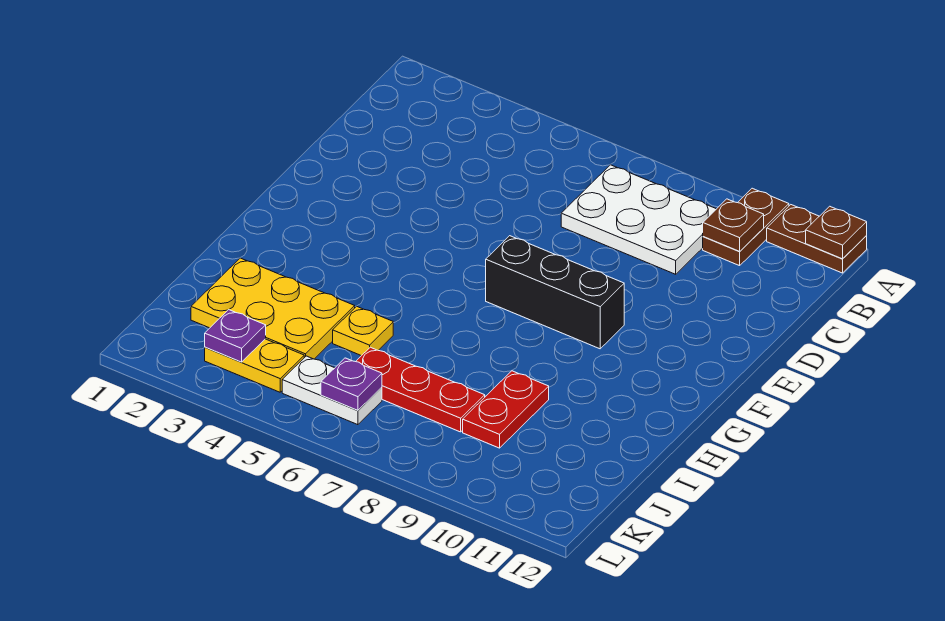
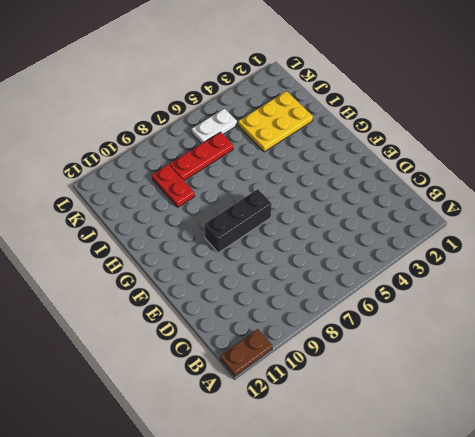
none -> brown plate A10:B10 level 1
none -> white plate B7:C9 level 1
none -> yellow plate I5 level 1

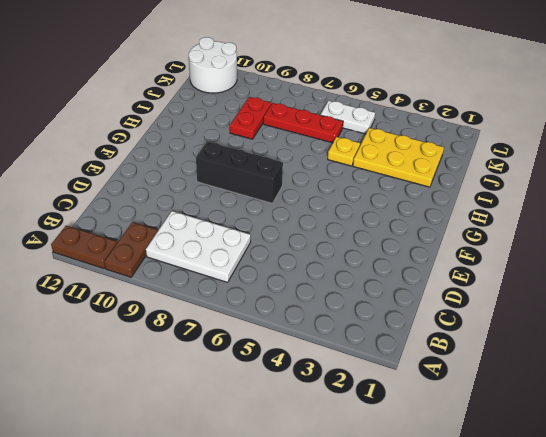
white round brick K11:L12 level 1 -> none
none -> yellow plate K3:K4 level 1
none -> brown plate A12 level 2
none -> brown plate B10 level 2

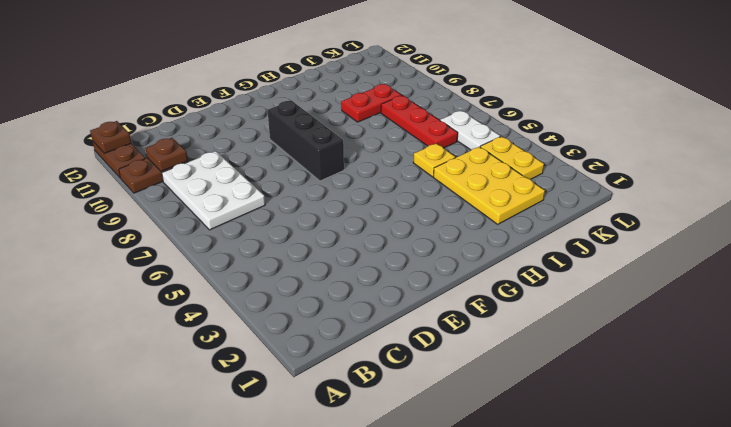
none -> purple plate K3 level 2
none -> purple plate K6 level 2

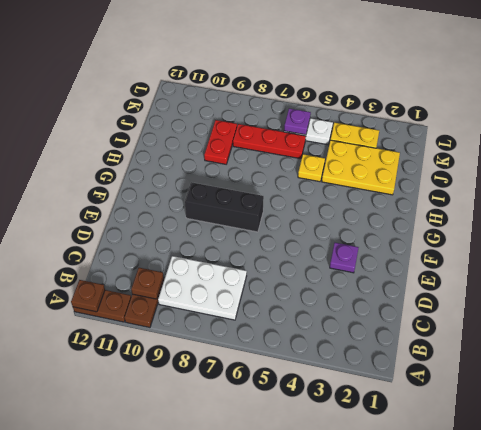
purple plate E3 level 1 -> purple plate K3 level 2

